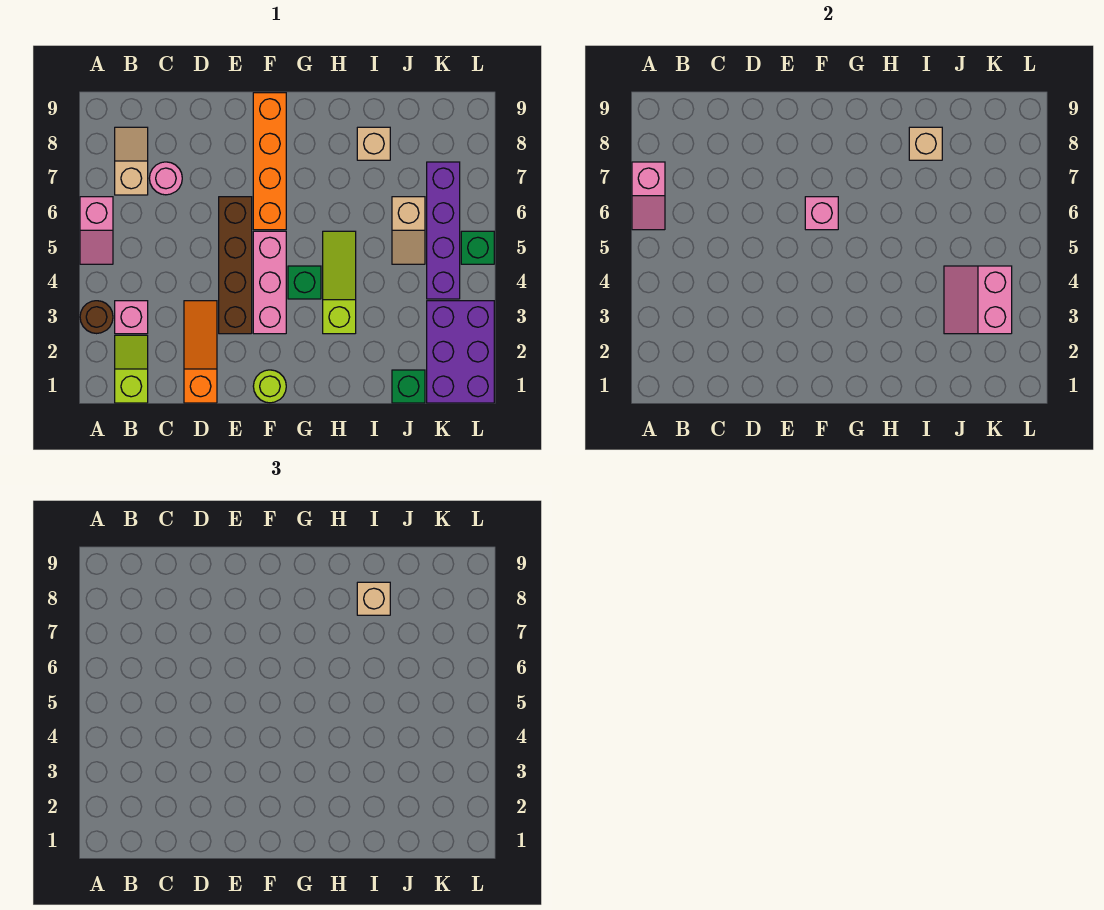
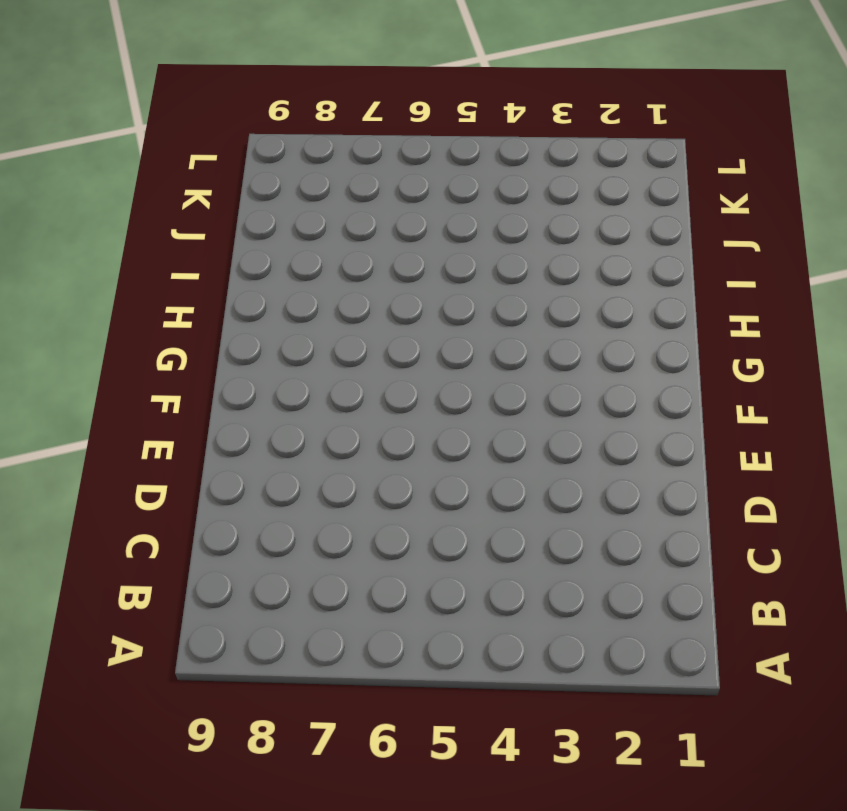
none -> brown round brick A3 level 1
none -> pink slope A5:A6 level 1 top 6
none -> lime slope B1:B2 level 1 top 1

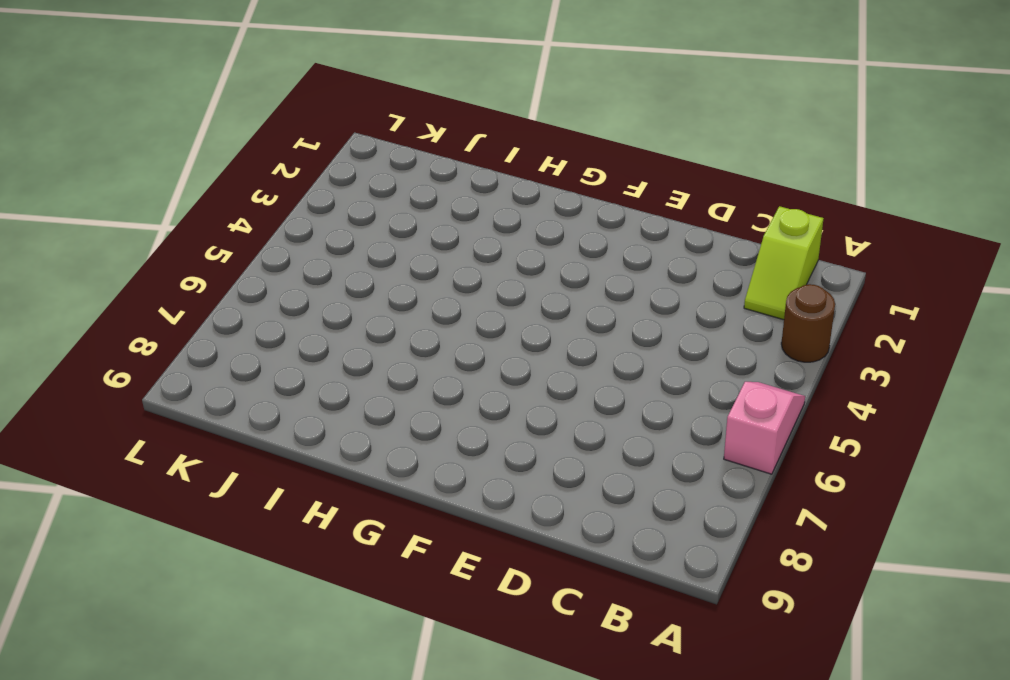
none -> pink brick B3 level 1
none -> tan slope B7:B8 level 1 top 7
none -> pink round brick C7 level 1

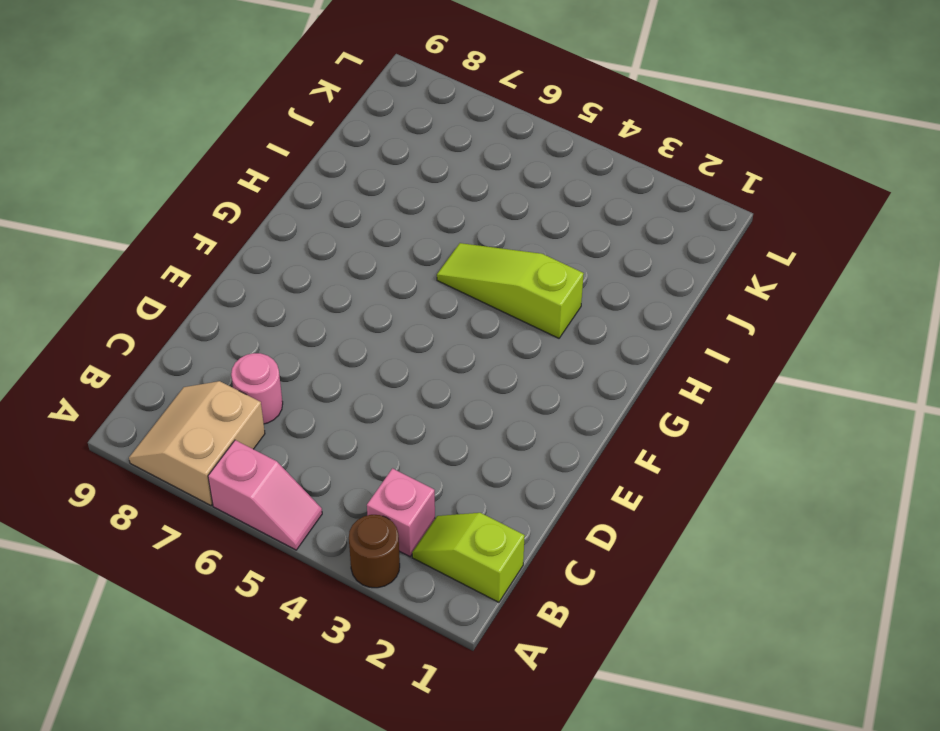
tan slope A7:B8 level 1 top 7 -> tan slope B7:B8 level 1 top 7
none -> orange slope D1:D3 level 1 top 1
none -> brown brick E3:E6 level 1
none -> lime round brick F1 level 1

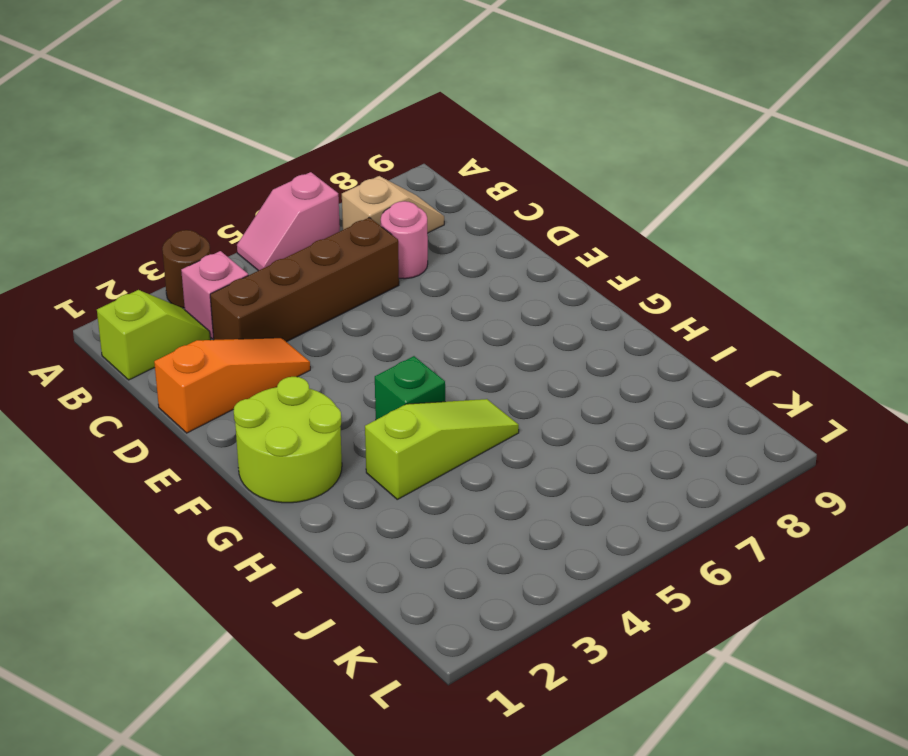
brown brick C3:C6 level 1 -> brown brick E3:E6 level 1
lime round brick F1:G2 level 1 -> lime round brick F1 level 1
none -> pink brick F3:F5 level 1
none -> orange brick F6:F9 level 1
none -> tan brick I8 level 1

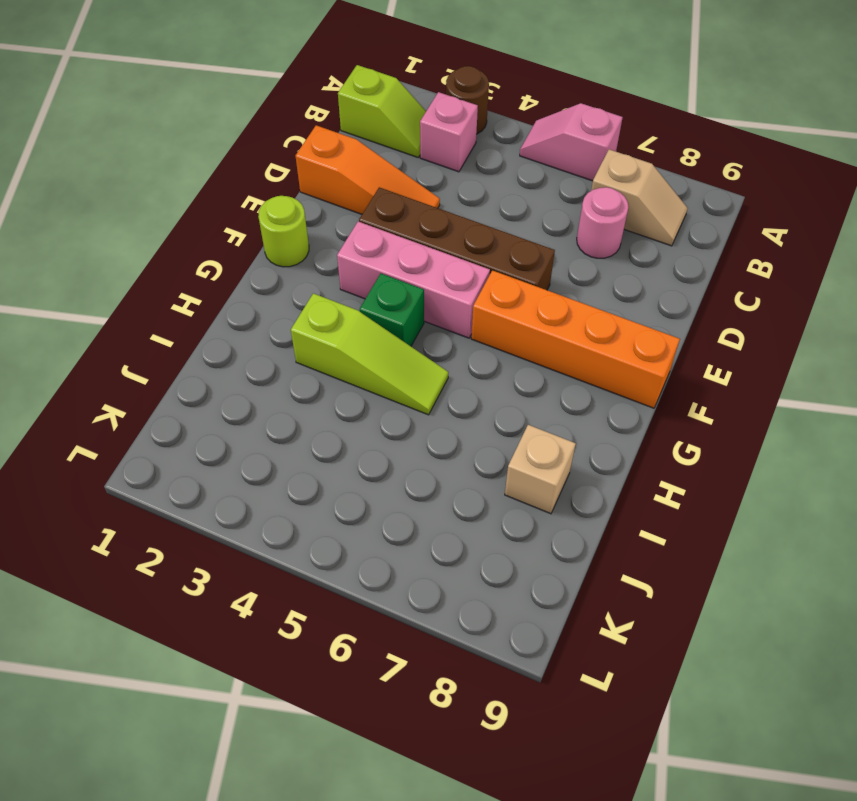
none -> green brick J1 level 1
none -> tan slope J5:J6 level 1 top 6
none -> purple brick K1:L3 level 1

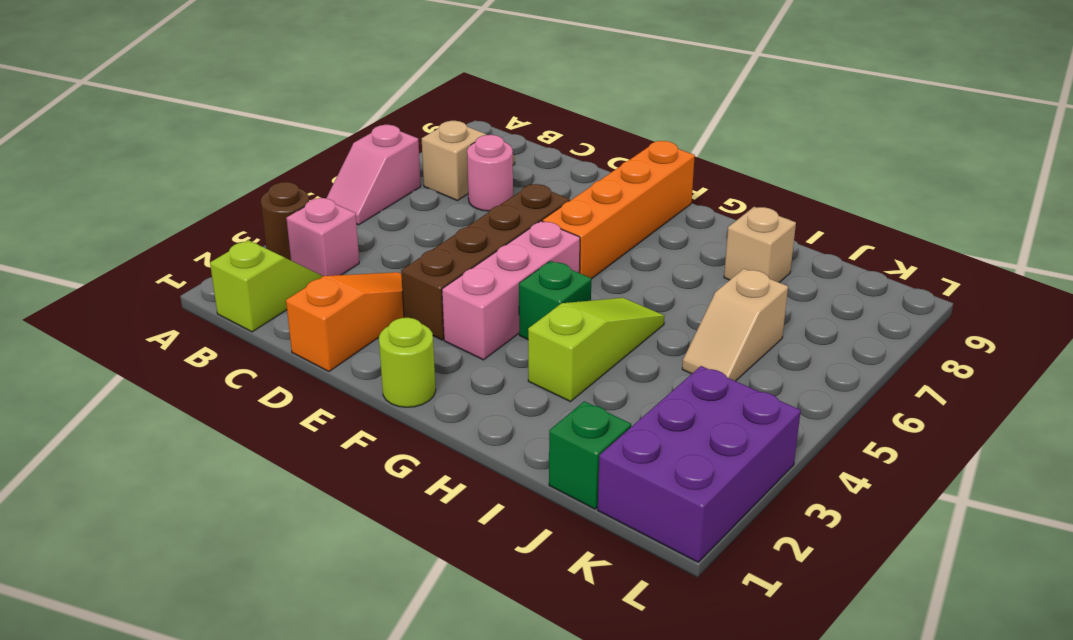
none -> purple brick K4:K7 level 1
none -> green brick L5 level 1
none -> pink slope A6:A7 level 2 top 7

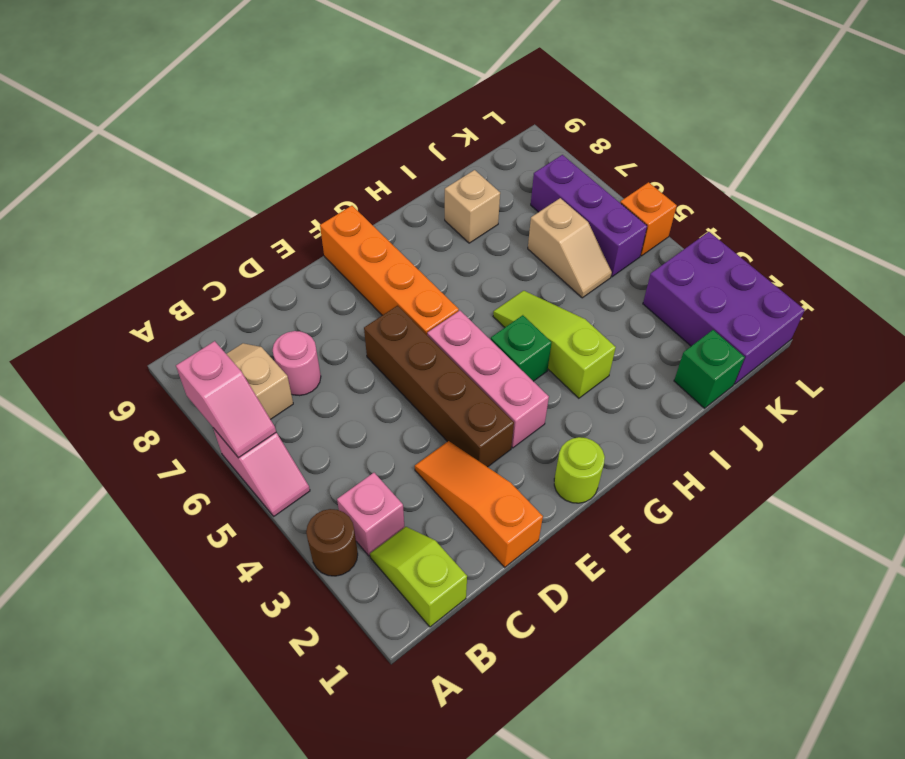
purple brick K5:K7 level 1 -> purple brick K4:K7 level 1
orange brick L5 level 1 -> green brick L5 level 1
none -> pink brick F6 level 2
none -> tan brick I8 level 2
none -> pink slope J3:K4 level 2 top K

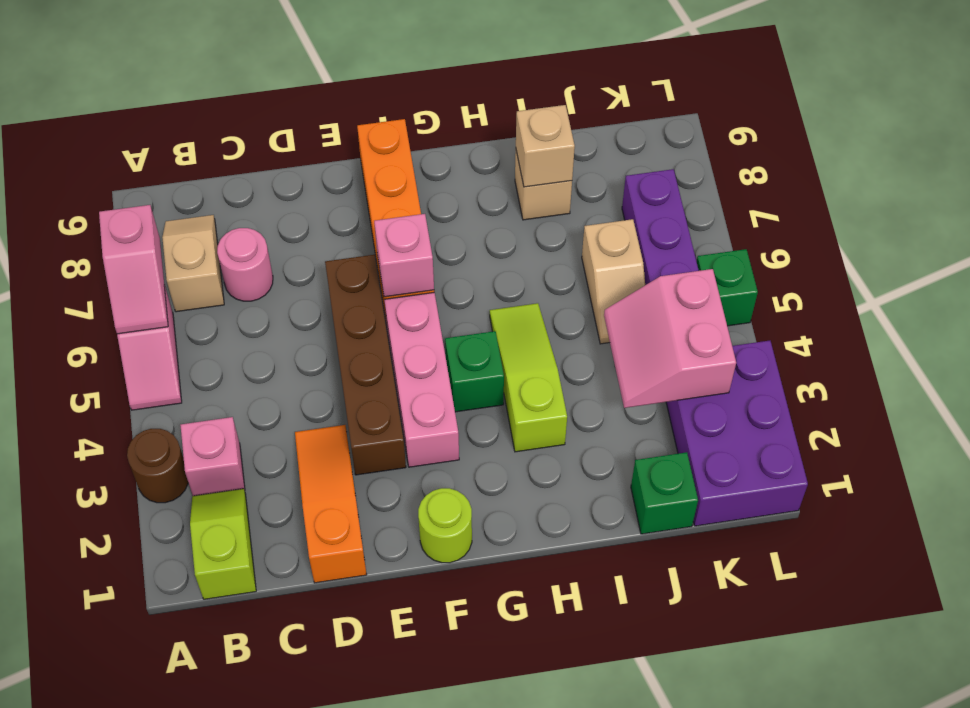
none -> tan brick I8 level 3

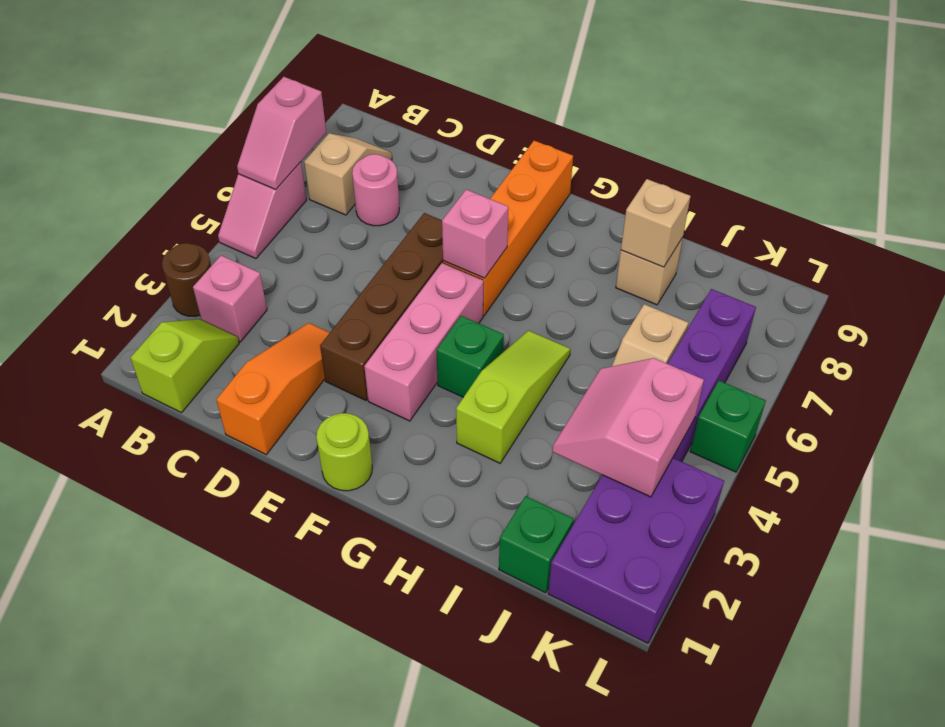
none -> tan brick I8 level 3

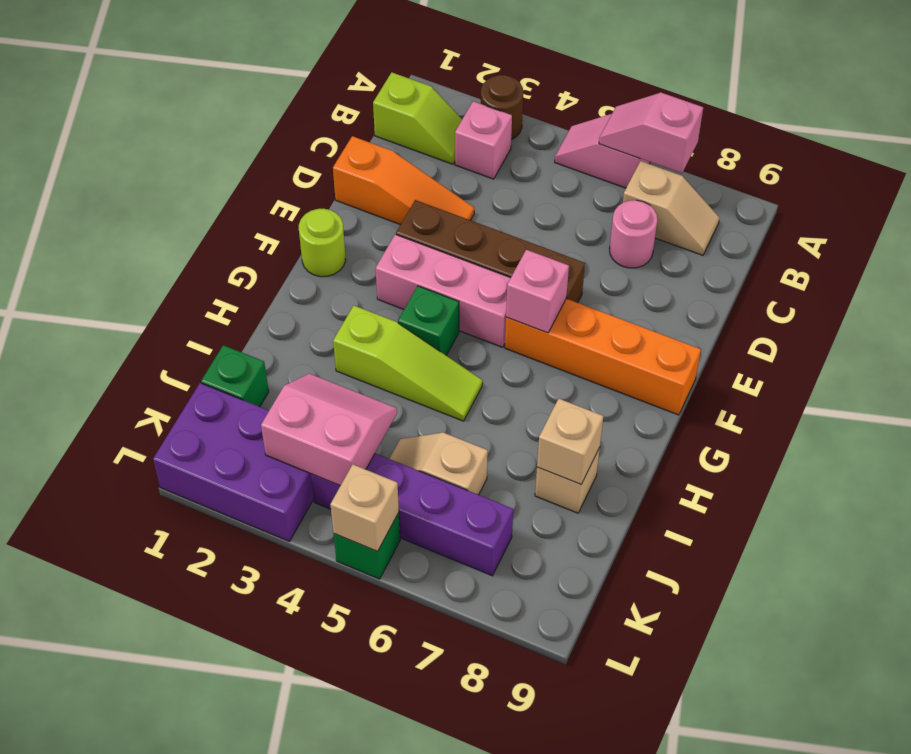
tan brick L5 level 2 -> tan brick I8 level 3

